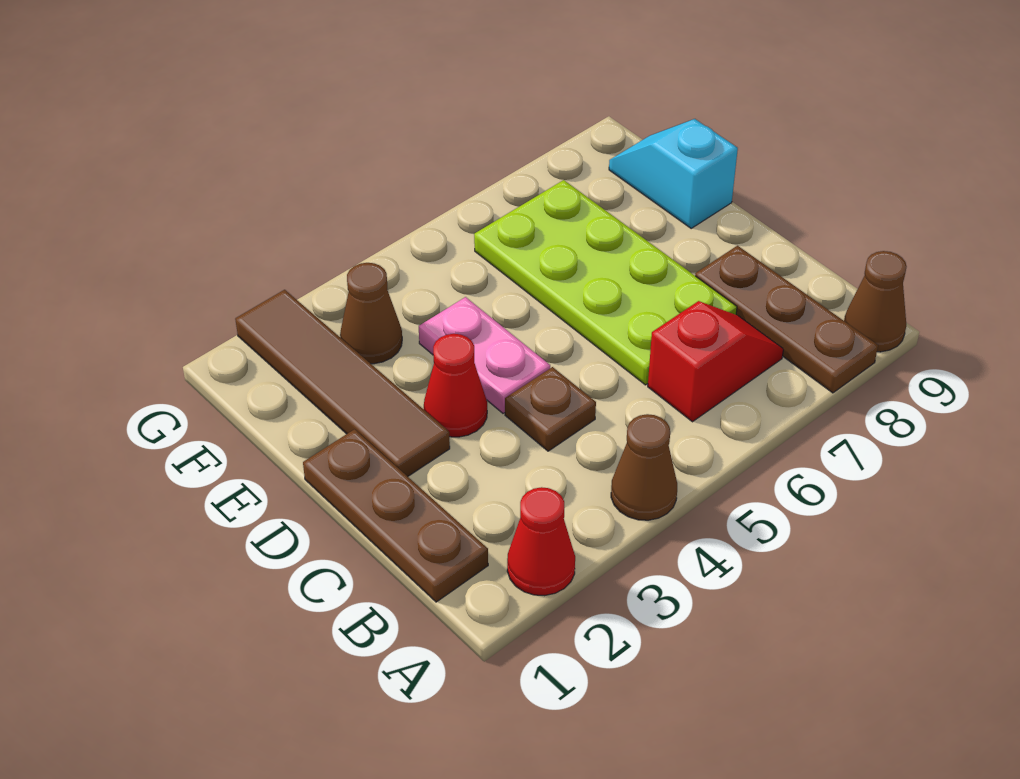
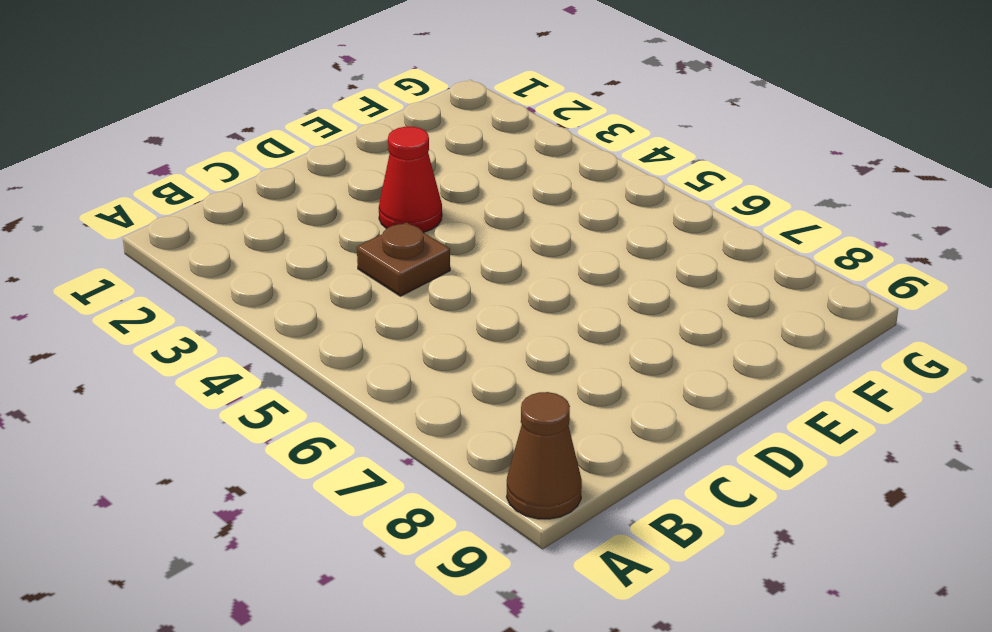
none -> red cone A2 level 1
none -> brown cone A4 level 1
none -> brown plate A8:C8 level 1

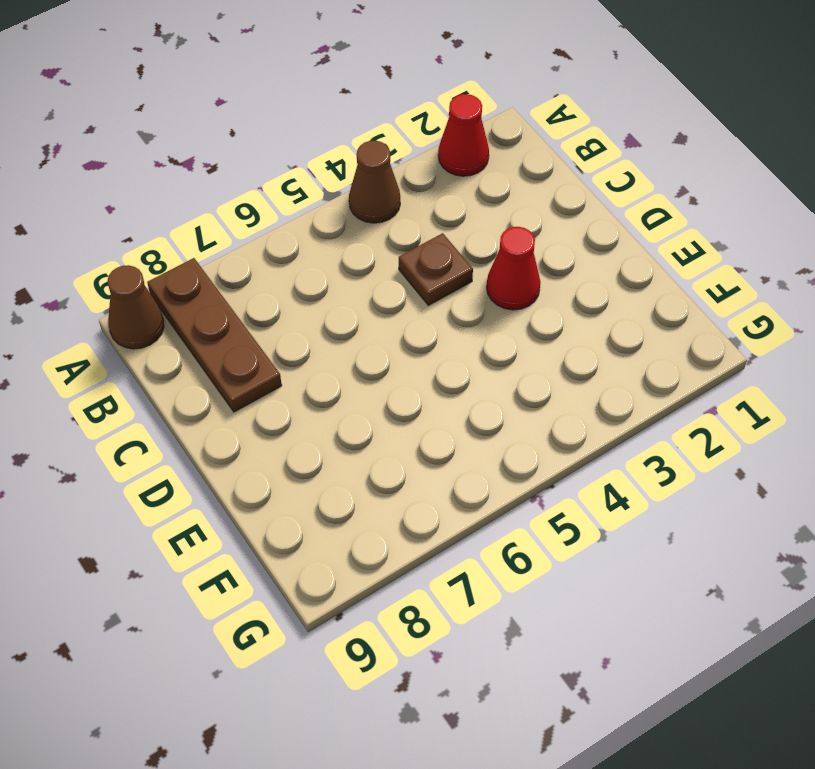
none -> brown plate B1:D1 level 1
none -> red slope B6:B7 level 1 top 6
none -> lime plate C6:F7 level 1

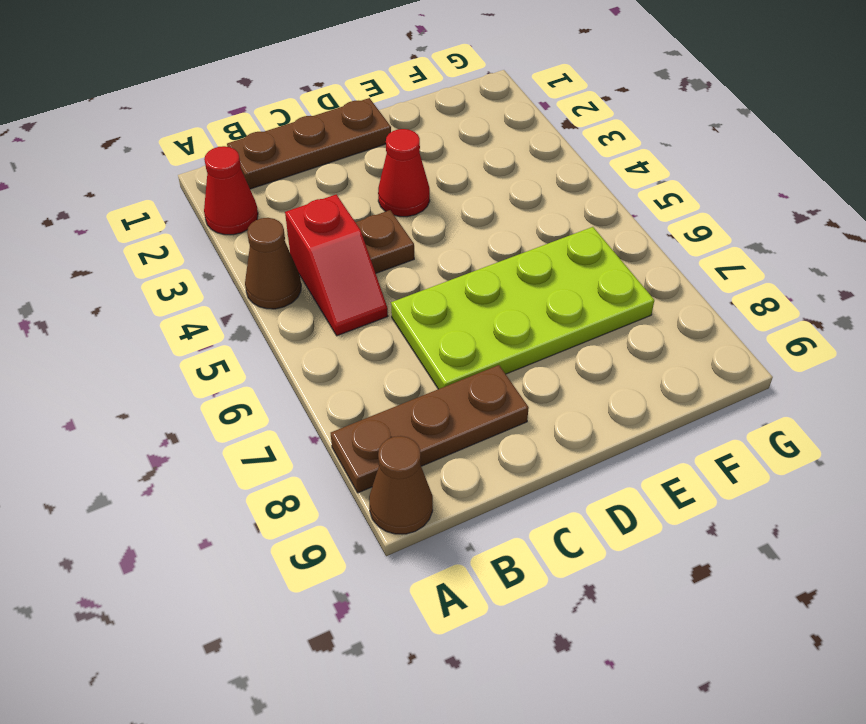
red slope B4:B5 level 1 top 4 -> red slope B6:B7 level 1 top 6
none -> brown tile D2:G2 level 1
none -> pink plate D4:E4 level 1
none -> cyan slope E9:F9 level 1 top E

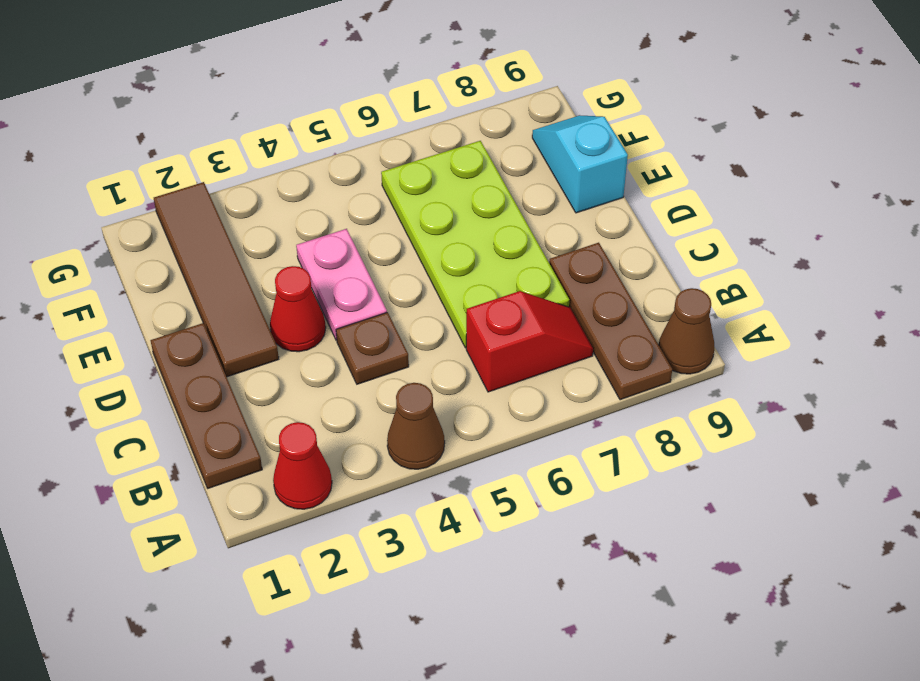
none -> brown cone F3 level 1

